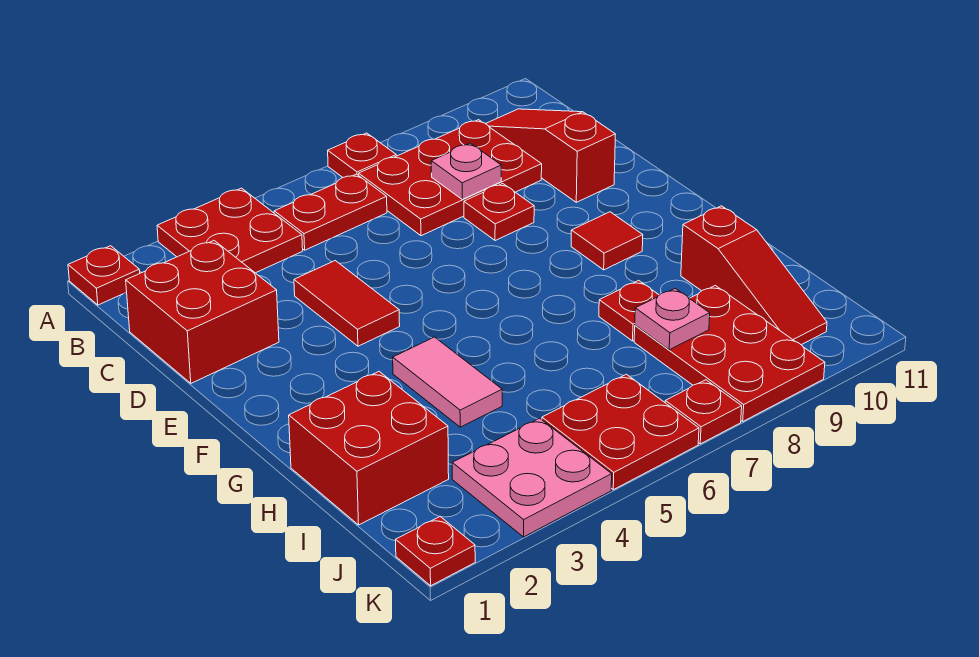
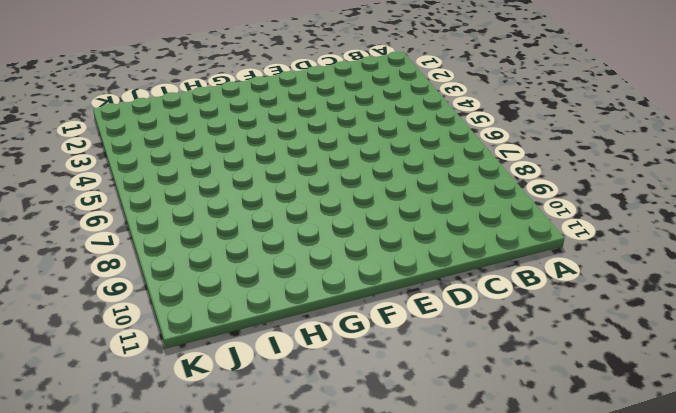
none -> red plate A1 level 1
none -> red plate A3:B4 level 1
none -> red plate A7 level 1

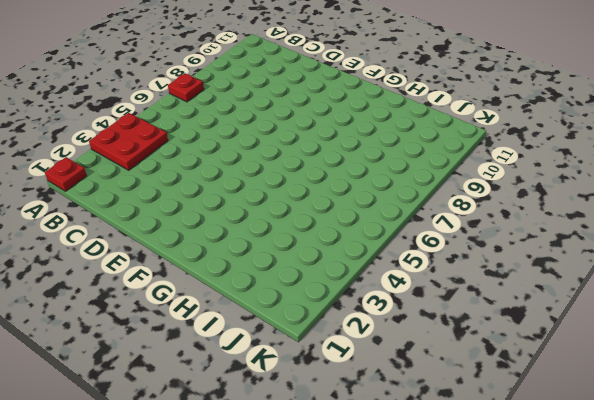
none -> red plate B5:B6 level 1
none -> red plate B7:C9 level 1
none -> red slope B10:D10 level 1 top D

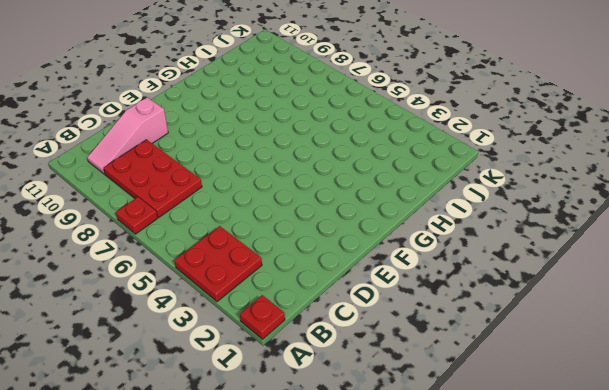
pink slope B10:D10 level 1 top D -> red slope B10:D10 level 1 top D
none -> red plate B5:B6 level 1
none -> red brick C1:D2 level 1
none -> red tile D4:E4 level 1

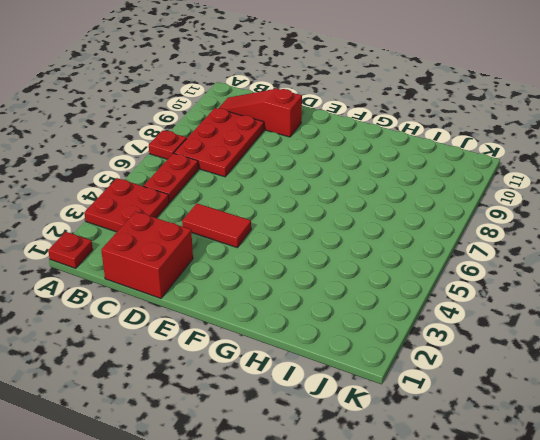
none -> red plate D8 level 1
none -> red tile F9 level 1
none -> pink tile G4:H4 level 1

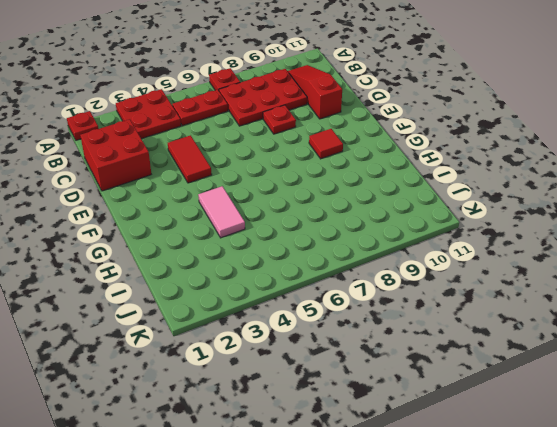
none -> red brick H1:I2 level 1
none -> red plate H8 level 1
none -> red slope H10:J10 level 1 top H

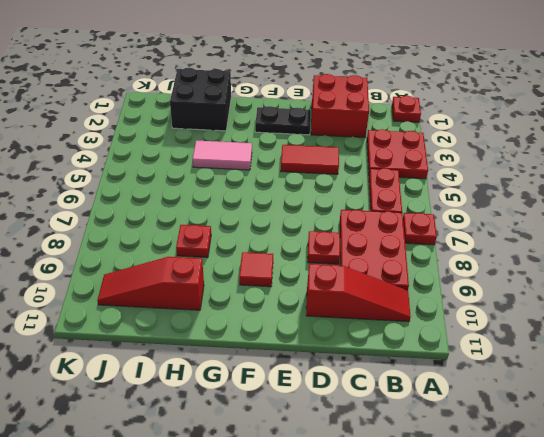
black plate E2:F2 level 1 -> none
black brick H1:I2 level 1 -> red brick H1:I2 level 1
none -> red plate I8:K9 level 1
none -> pink plate J3:K4 level 1
none -> red plate J5:K6 level 1

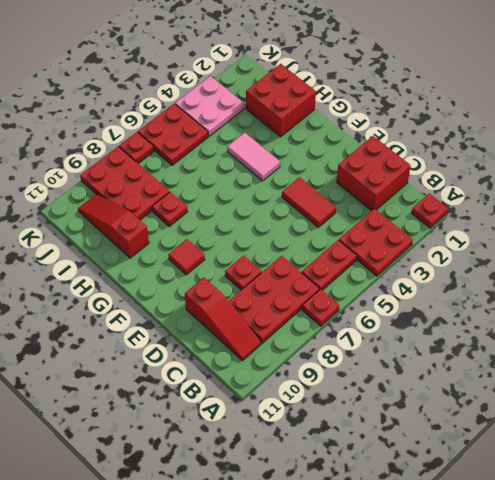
none -> red plate K1 level 1
none -> pink plate C8 level 2
none -> pink plate I8 level 2

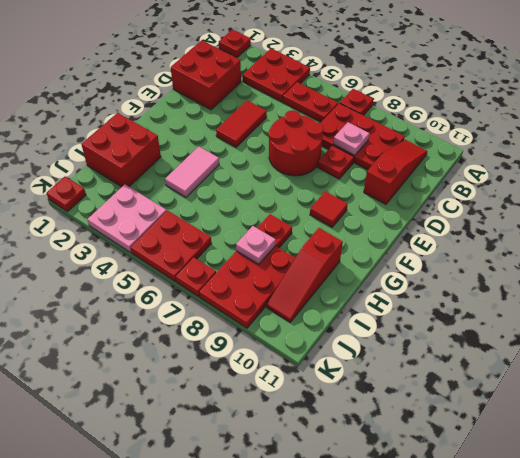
red round brick D6:E7 level 1 -> none

